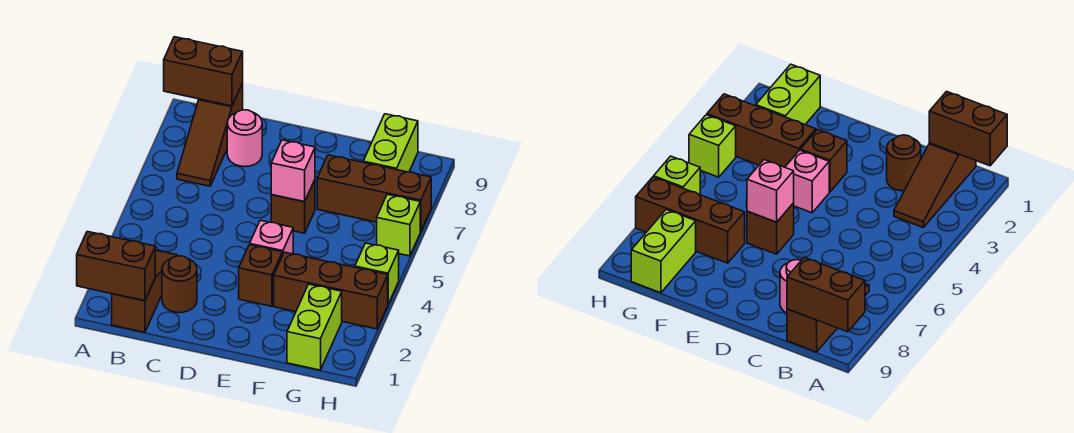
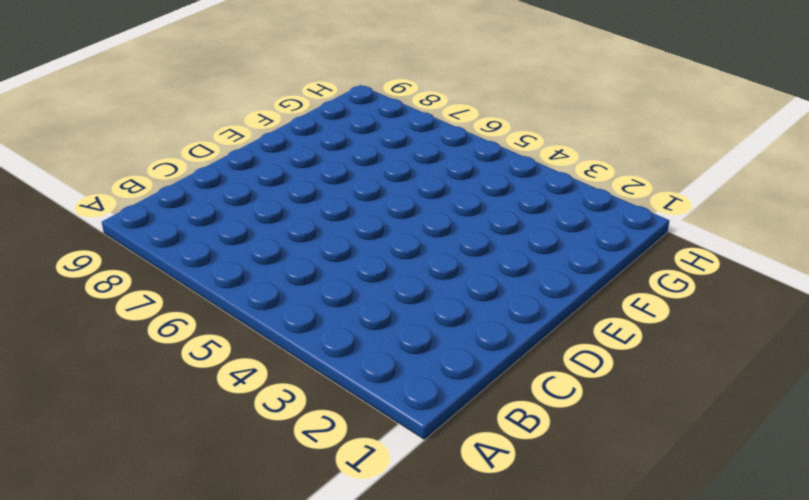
none -> brown slope B1:B3 level 1 top 1
none -> brown slope B7:B9 level 1 top 9
none -> brown round brick C2 level 1

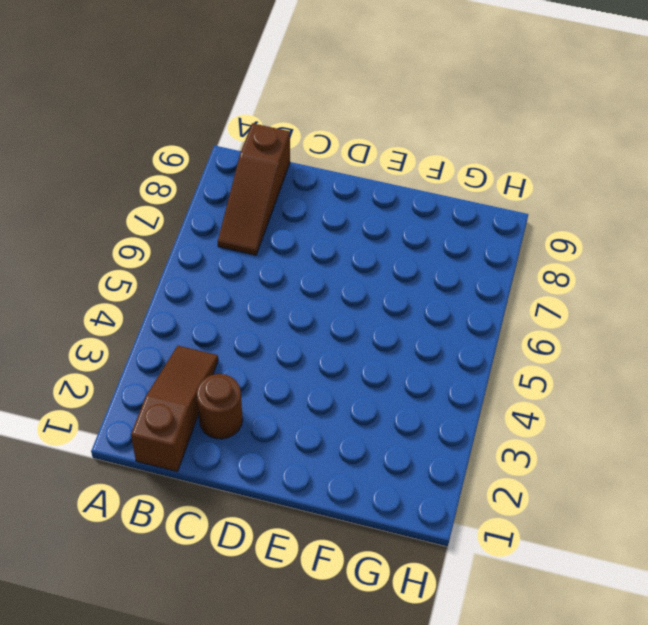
none -> pink round brick C8 level 1
none -> brown brick E3 level 1
none -> pink brick E4 level 1

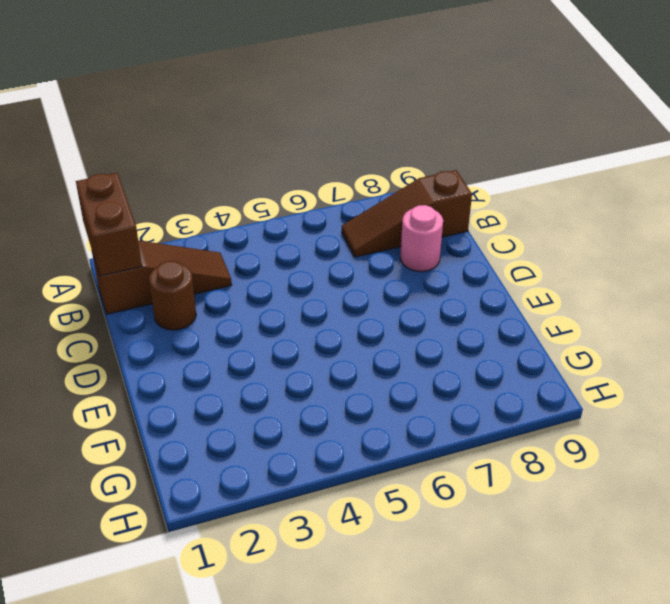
none -> brown brick E3 level 1
none -> pink brick E4 level 1
none -> brown brick E6 level 1

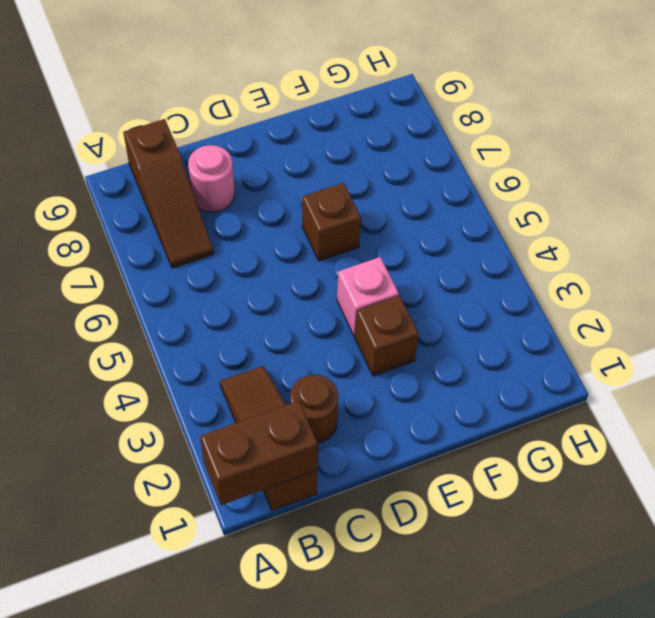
none -> brown brick F3:H3 level 1
none -> brown brick F7:H7 level 1
none -> lime brick G1:G2 level 1

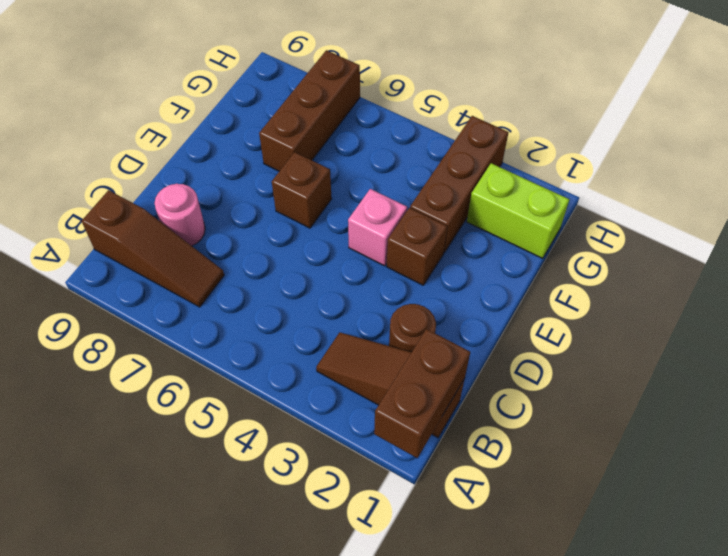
none -> lime brick G8:G9 level 1
none -> lime brick H4 level 1
none -> lime brick H6 level 1

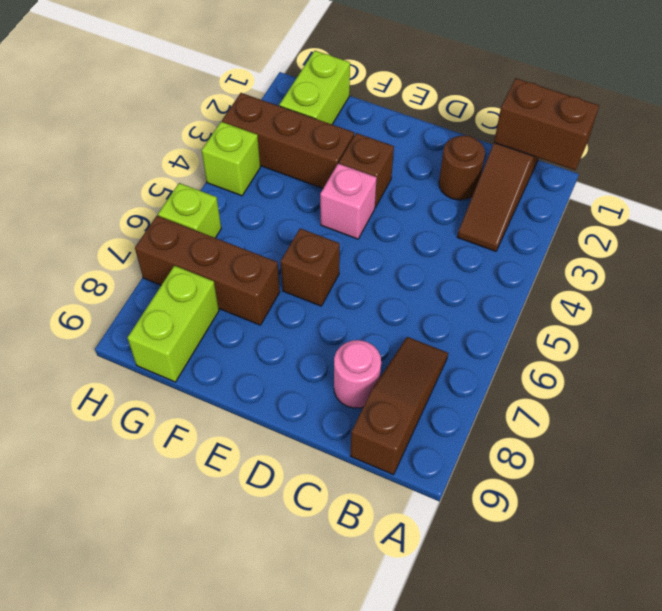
none -> brown brick A9:B9 level 2
none -> pink brick E6 level 2

